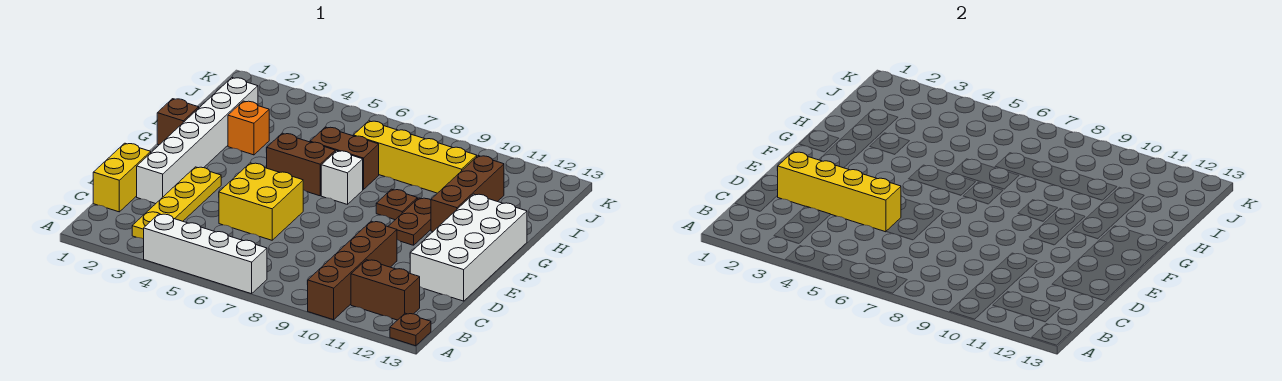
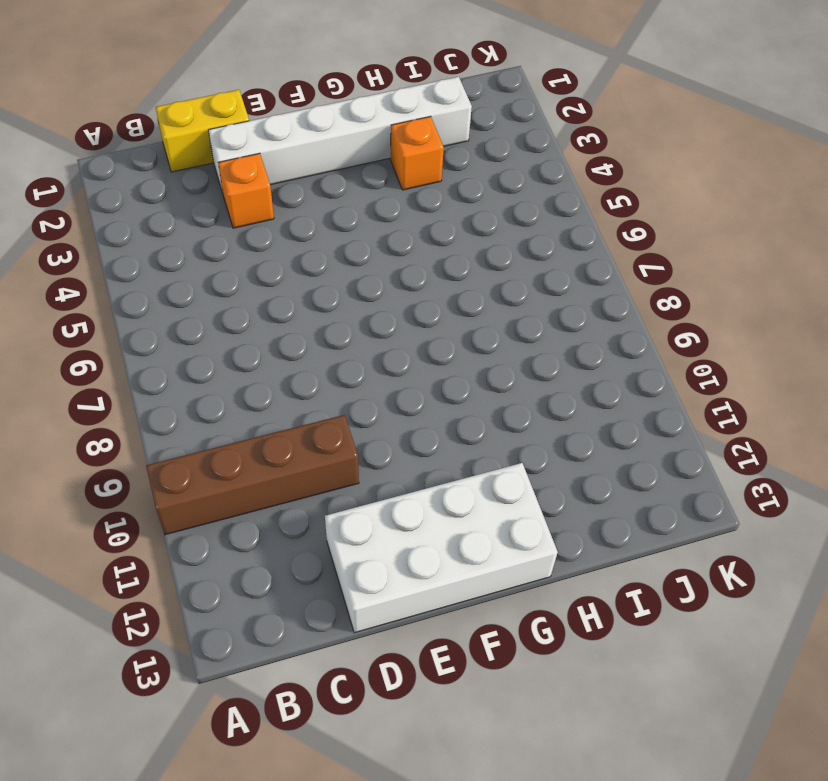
orange brick D3 level 1 -> yellow plate B3:E3 level 1
none -> white brick A4:A7 level 1
none -> brown plate A13 level 1
none -> brown brick B11:B12 level 1

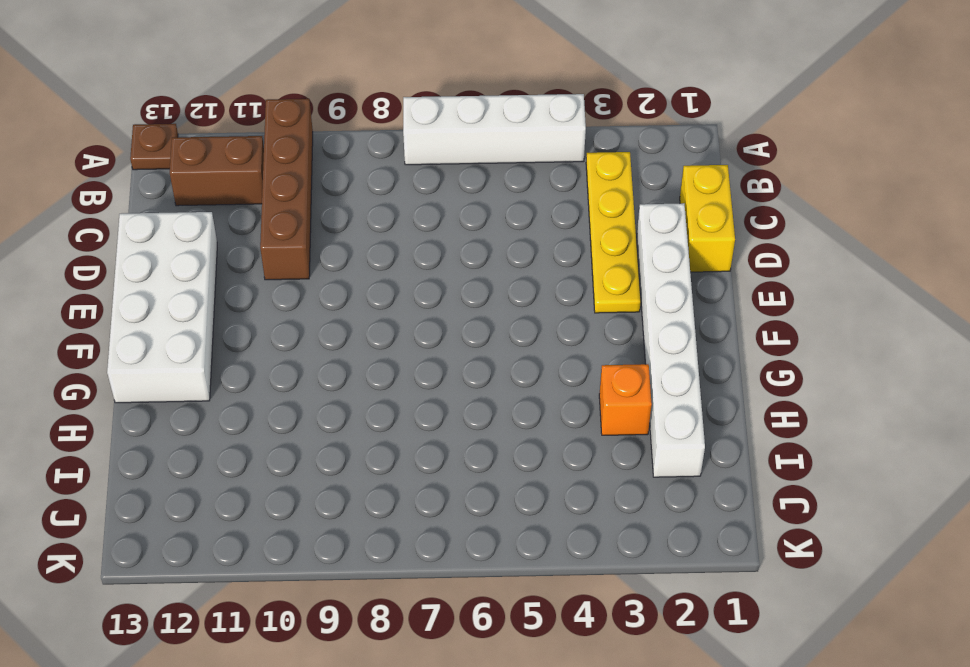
none -> yellow brick D5:E6 level 1
none -> brown plate F10:G10 level 1
none -> brown brick G1 level 1

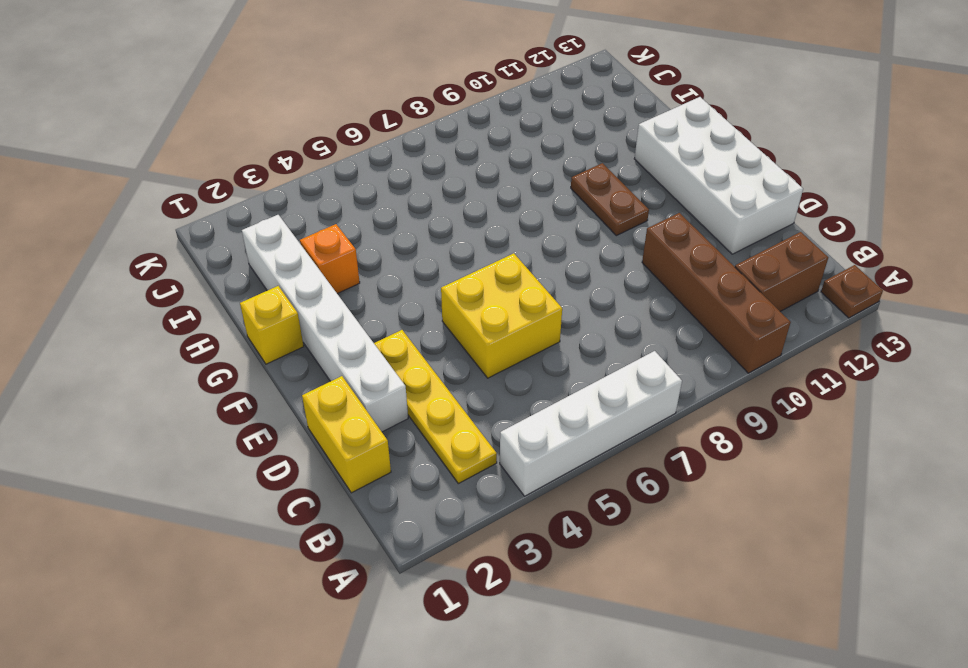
yellow brick G1 level 1 -> brown brick G1 level 1
none -> brown brick G5:G6 level 1
none -> white brick G7 level 1
none -> brown plate G9 level 1

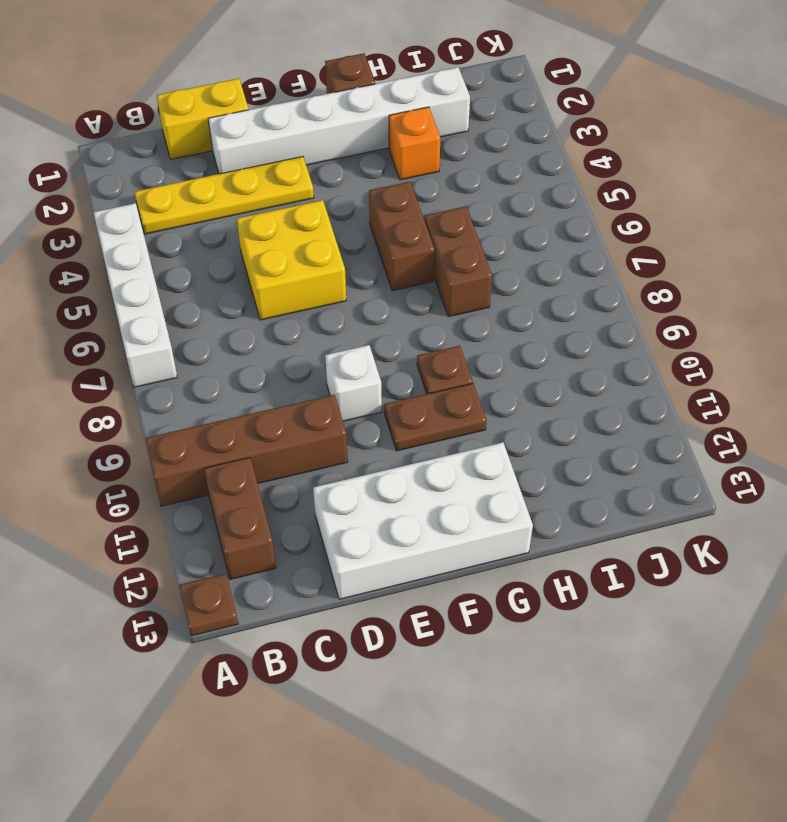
white brick E9 level 1 -> white brick G7 level 1
none -> brown brick G11:I11 level 1
none -> yellow brick I7:I10 level 1
none -> yellow brick D2:D5 level 2

